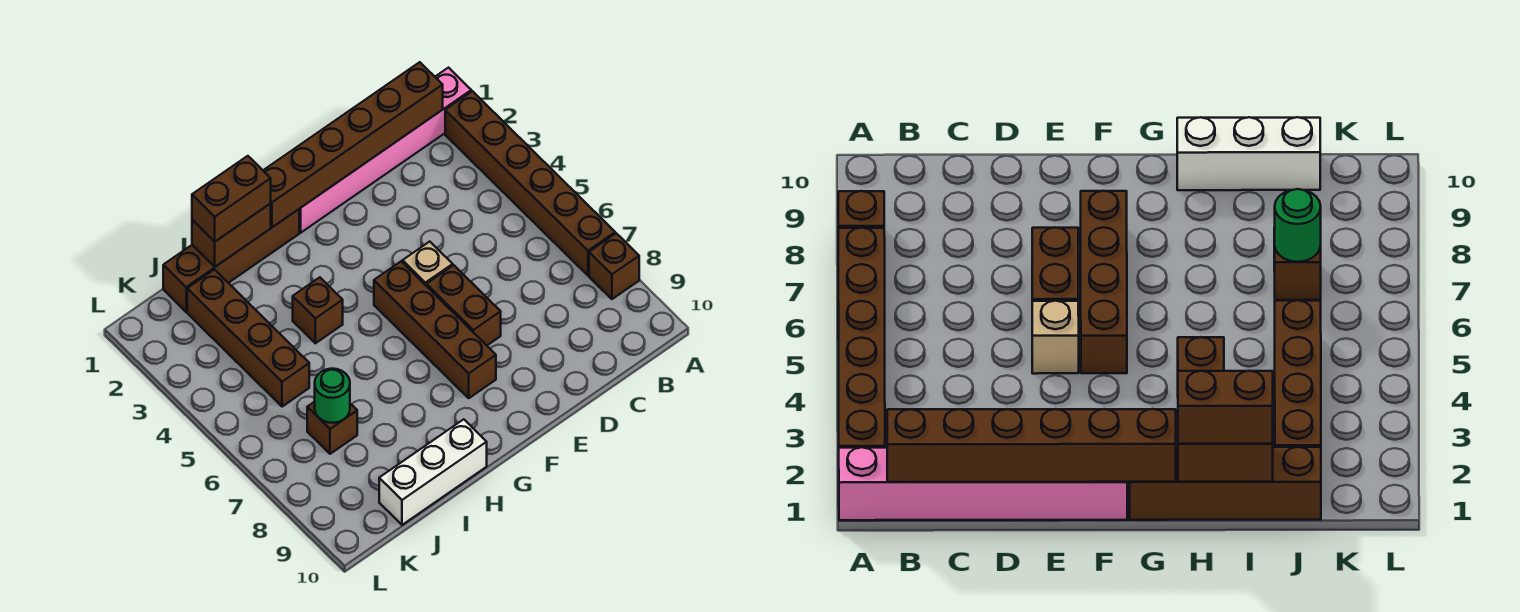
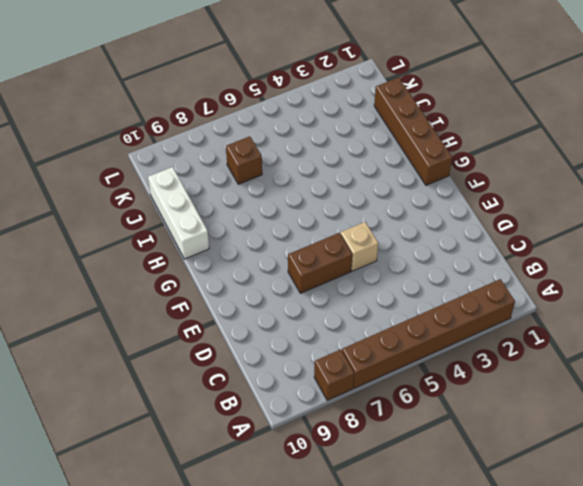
none -> pink brick A1:F1 level 1
none -> brown brick F5:F8 level 1
none -> brown brick H4 level 1

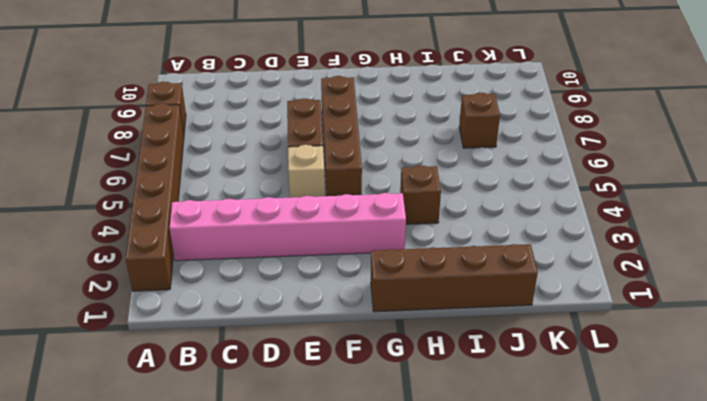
pink brick B3:G3 level 1 -> pink brick A1:F1 level 1
none -> white brick H10:J10 level 1
none -> brown brick J2:J5 level 1
none -> brown brick B1:G1 level 2

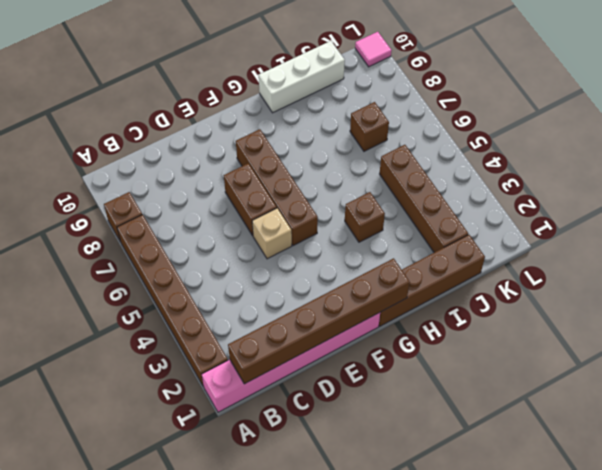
pink tile L10 level 1 -> none
none -> brown brick H1:I1 level 2
none -> green round brick J7 level 2
none -> brown brick H1:I1 level 3

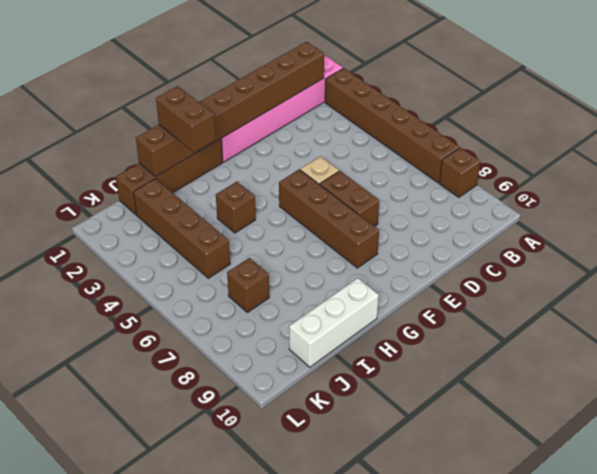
brown brick H1:H2 level 3 -> brown brick H1:I1 level 3
none -> green round brick J7 level 2

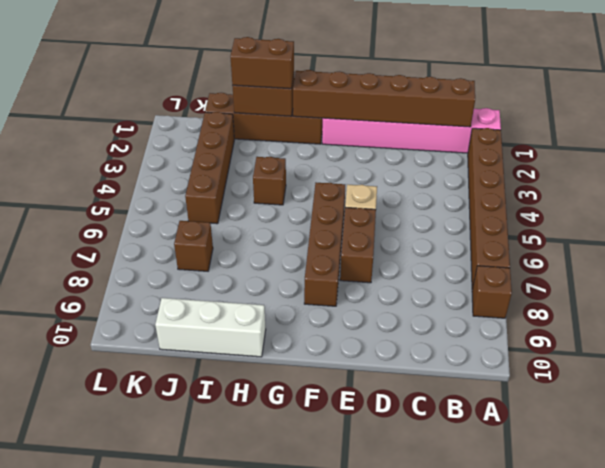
none -> green round brick J7 level 2

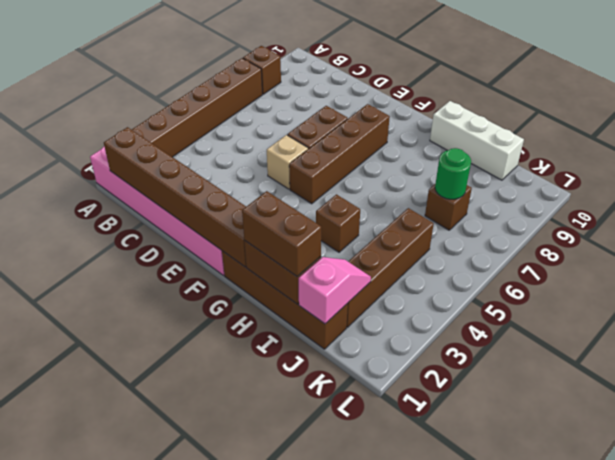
pink slope J1:J2 level 2 top 1 -> none

